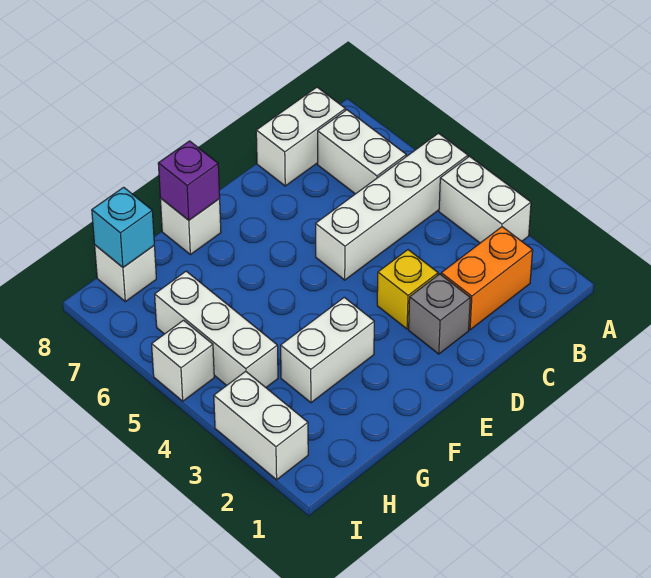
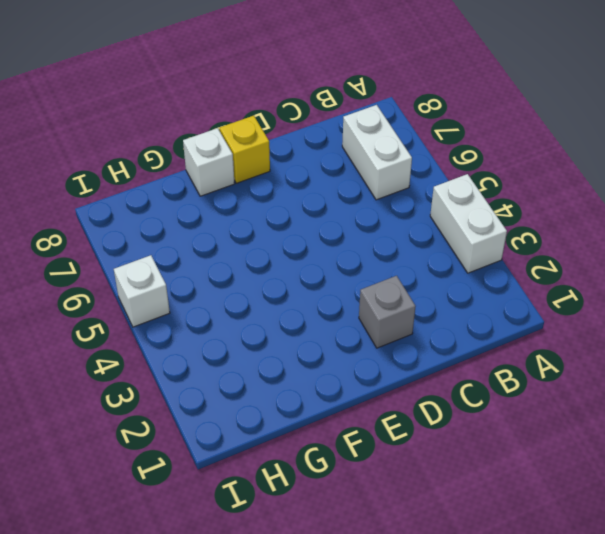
yellow brick E8 level 1 -> yellow brick D3 level 1
none -> white brick A5:D5 level 1
none -> orange brick B2:C2 level 1
none -> white brick B8:C8 level 1

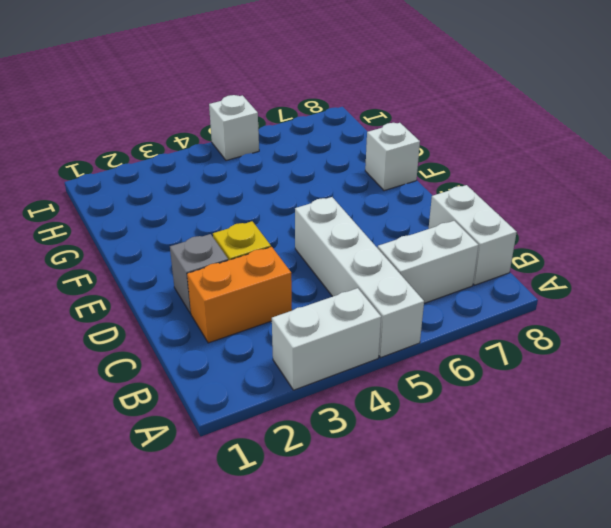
orange brick C2:C3 level 1 -> orange brick B2:C2 level 1
none -> white brick F3:G3 level 1
none -> white brick H4:H6 level 1
none -> white brick H8 level 1

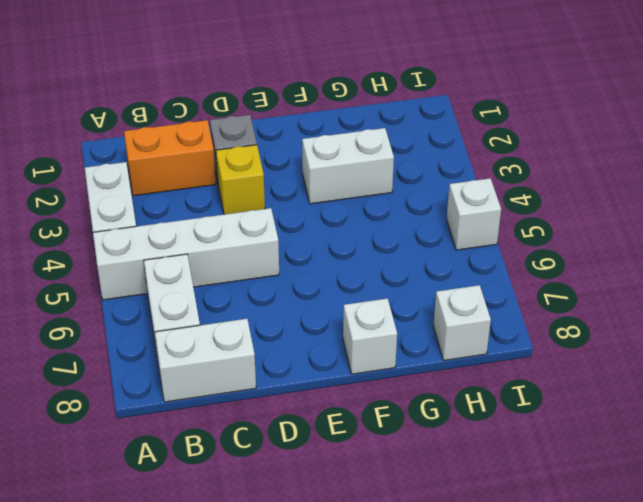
none -> white brick H4:H6 level 1
none -> white brick I2:I3 level 1
none -> purple brick F8 level 2

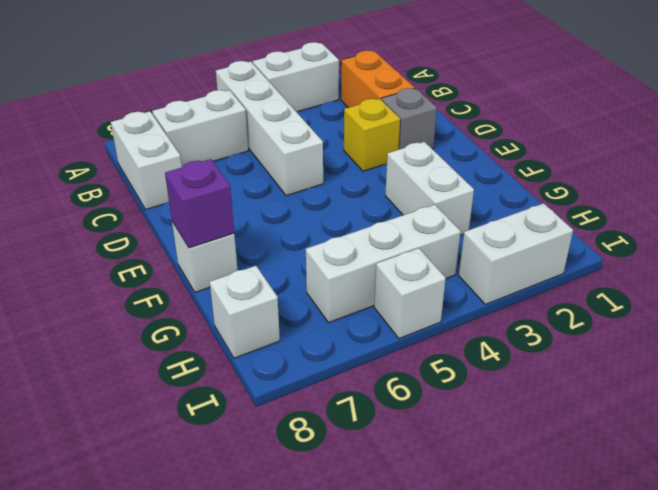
none -> cyan brick H8 level 2

